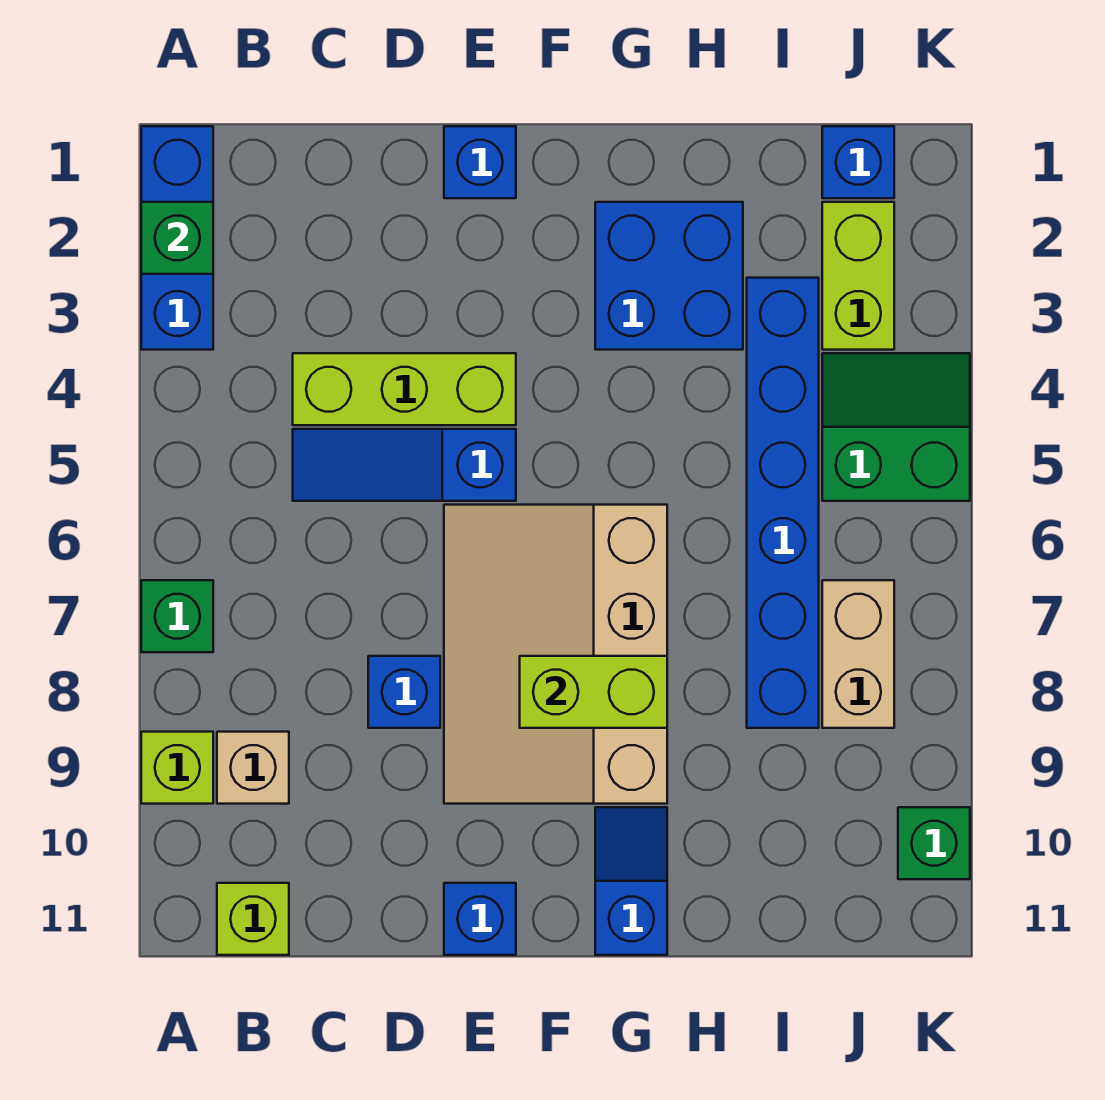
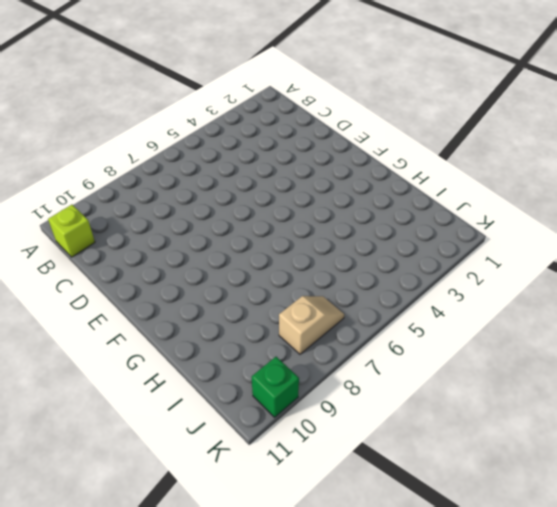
tan slope J7:J8 level 1 top 8 -> tan brick J7:J8 level 1
none -> blue brick A1:A3 level 1
none -> green brick A7 level 1
none -> lime brick A9 level 1

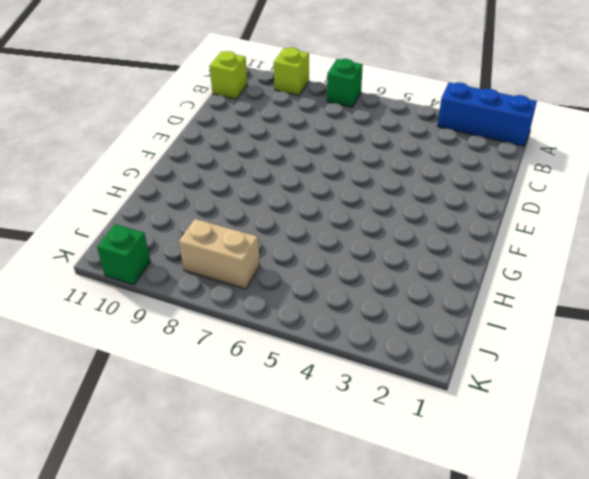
none -> tan brick B9 level 1
none -> lime brick C4:E4 level 1
none -> blue slope C5:E5 level 1 top E

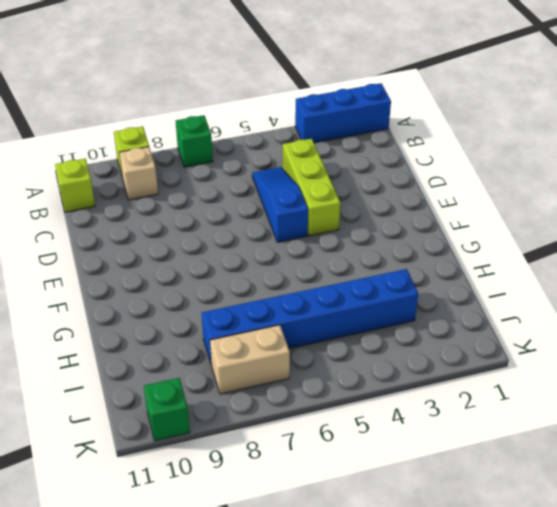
none -> blue brick D8 level 1
none -> blue brick E1 level 1
none -> tan slope E6:G9 level 1 top G

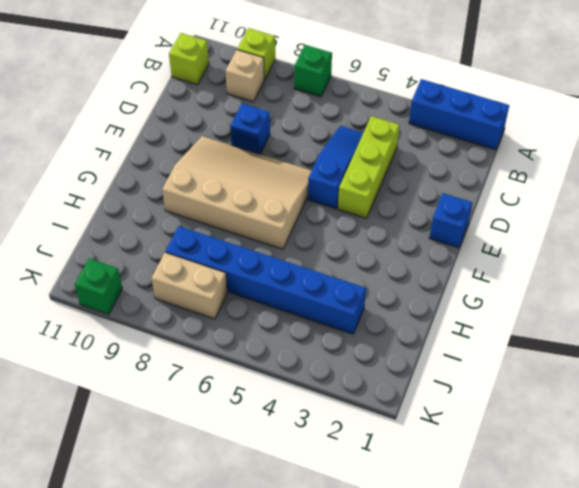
none -> blue brick E11 level 1
none -> blue brick G2:H3 level 1
none -> blue slope G10:G11 level 1 top 11

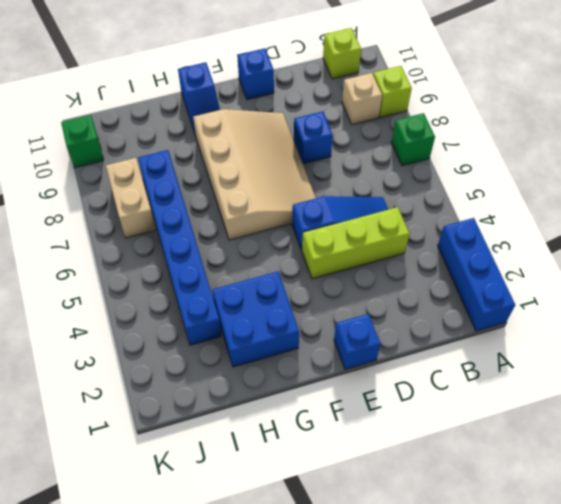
none -> blue brick J1 level 1
none -> lime brick J2:J3 level 1
none -> green slope J4:K5 level 1 top 5

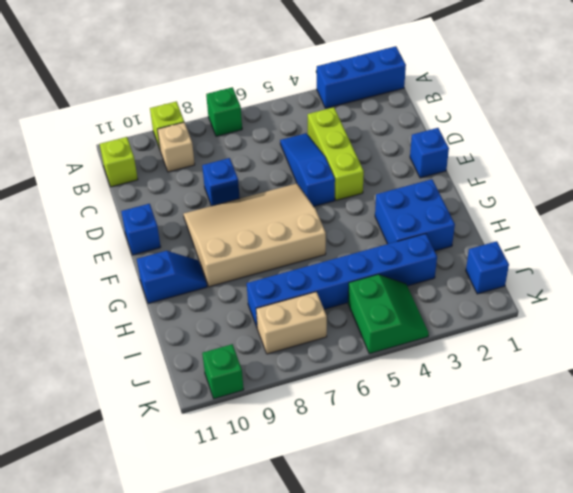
none -> lime brick J2:J3 level 1
none -> green brick A2 level 2
none -> lime brick F8:G8 level 2

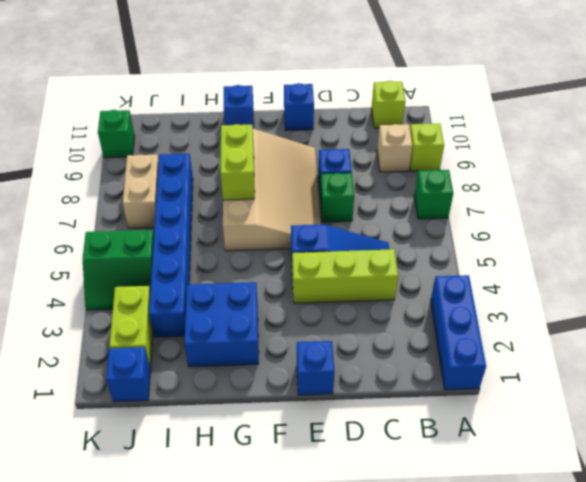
green brick D7 level 1 -> green brick A2 level 2
lime brick G7:G8 level 2 -> lime brick F8:G8 level 2

